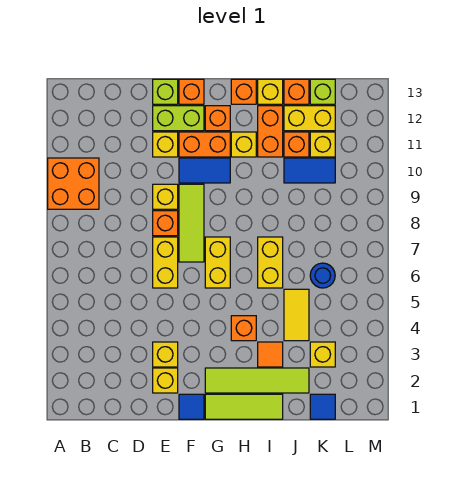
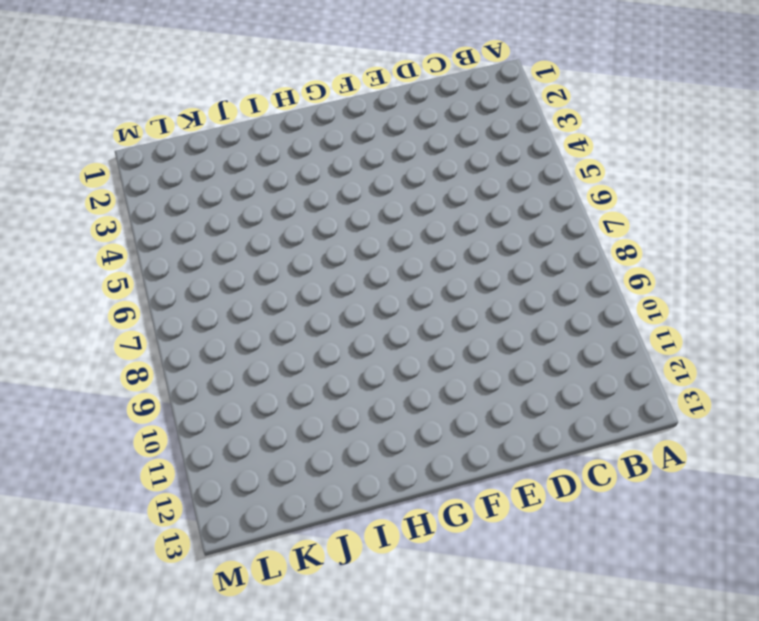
none -> orange brick A9:B10 level 1
none -> yellow brick E2 level 1
none -> yellow brick E3 level 1
none -> yellow brick E6:E7 level 1

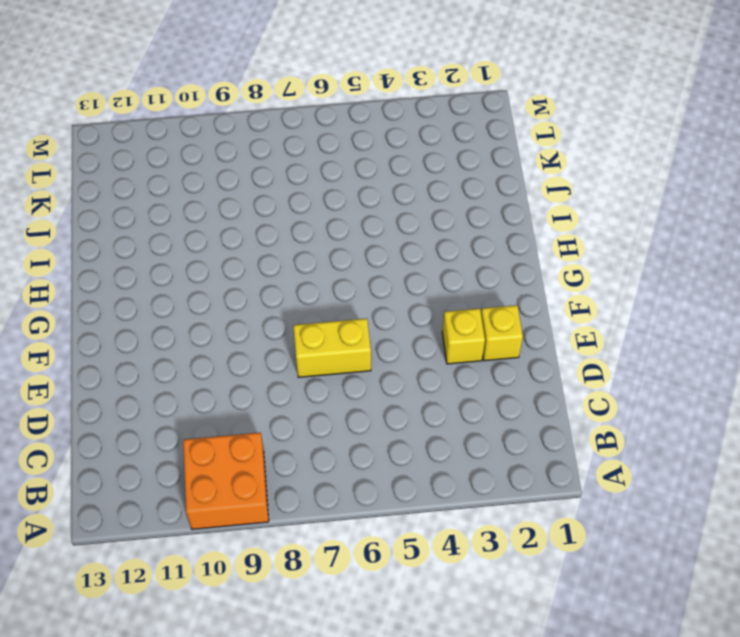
none -> orange brick E8 level 1
none -> yellow brick E9 level 1
none -> yellow brick E11 level 1
none -> lime brick E12:F12 level 1

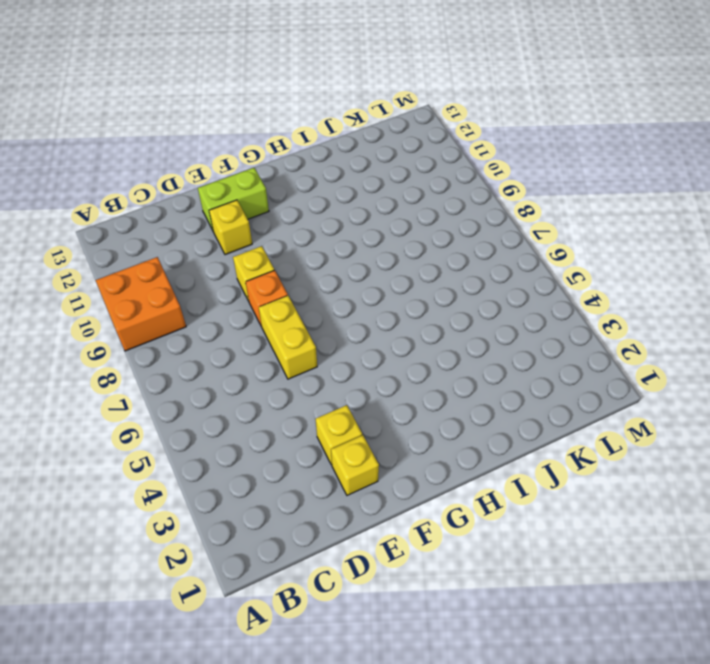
none -> lime brick E13 level 1
none -> blue tile F1 level 1
none -> lime tile F7:F9 level 1
none -> blue tile F10:G10 level 1

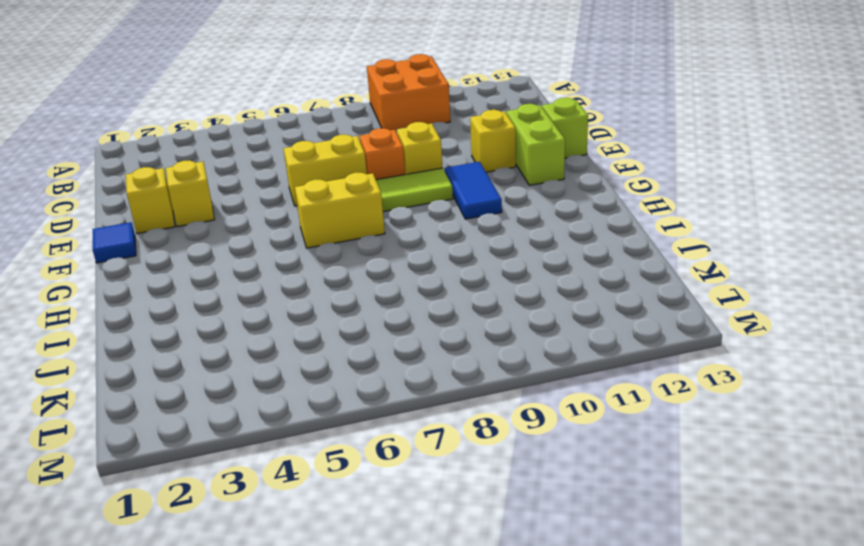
none -> orange brick F11:G11 level 1
none -> orange brick F13 level 1
none -> lime tile G1:I1 level 1
none -> lime tile G2:J2 level 1

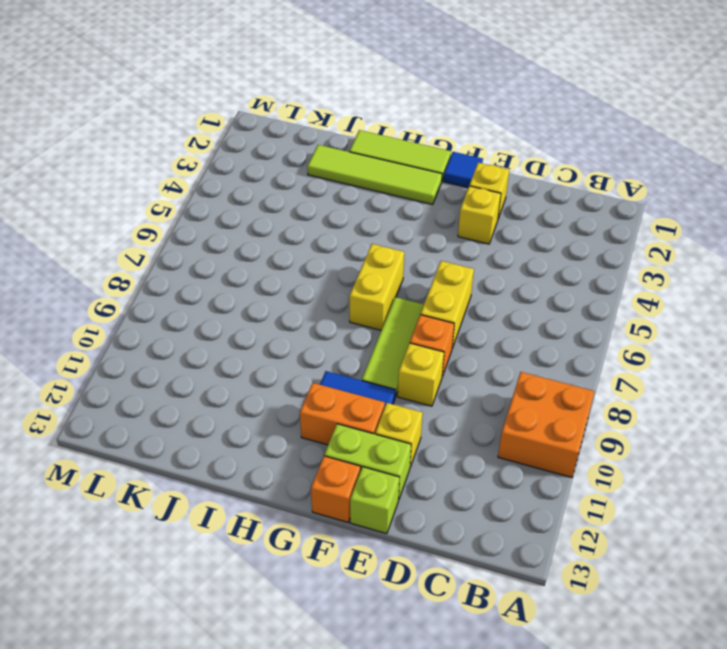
none -> orange brick G12 level 1
none -> orange brick H4 level 1
none -> yellow brick H11 level 1
none -> orange brick H13 level 1

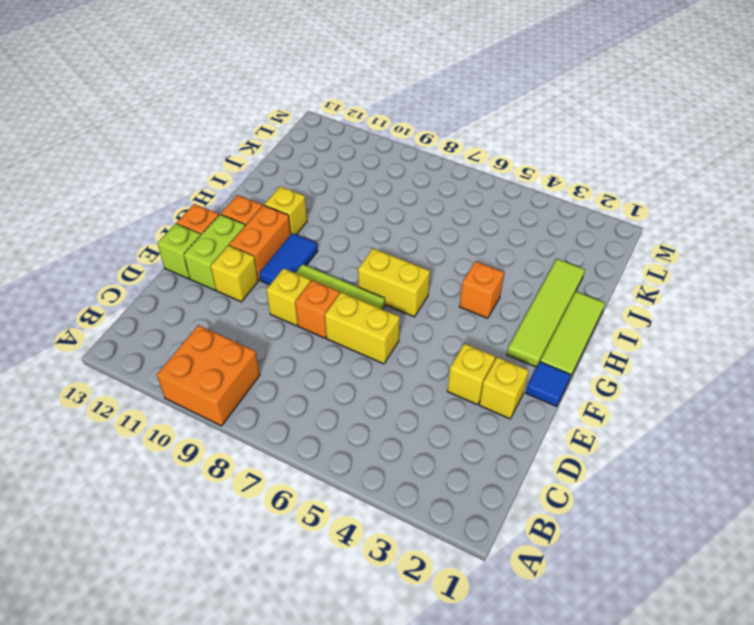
none -> orange brick H13 level 1
none -> orange tile I3 level 1
none -> yellow brick I6:I7 level 1
none -> orange brick I11:I12 level 1

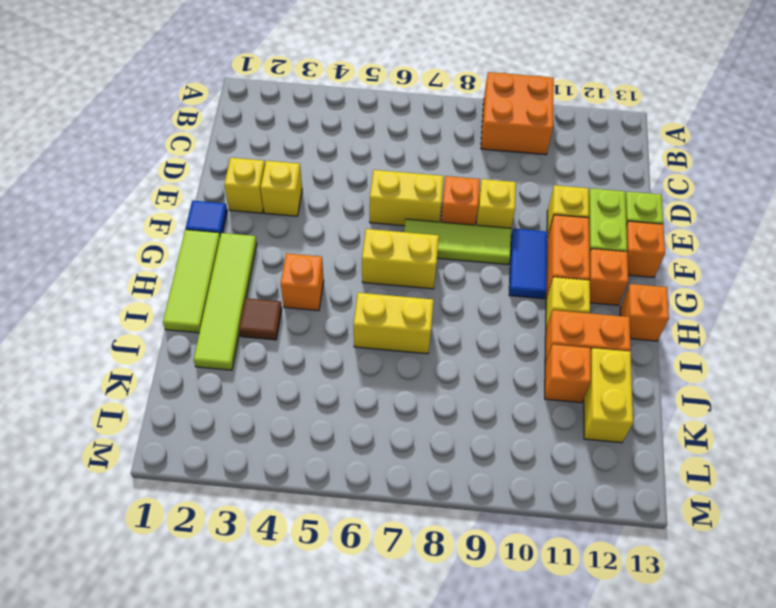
brown tile I3 level 1 -> orange tile I3 level 1
none -> yellow brick I13 level 1
none -> yellow tile J4:J5 level 1
none -> blue tile J10:K10 level 1
none -> orange brick J13 level 1

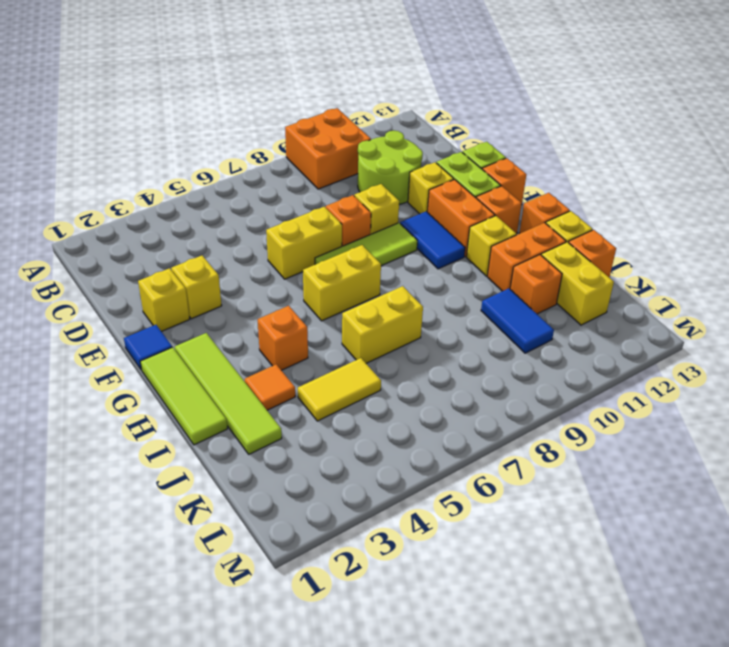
lime round brick C10:D11 level 1 -> none
none -> blue tile K1 level 1
none -> yellow brick K3 level 1
none -> blue round brick K6 level 1
none -> yellow brick K11 level 1

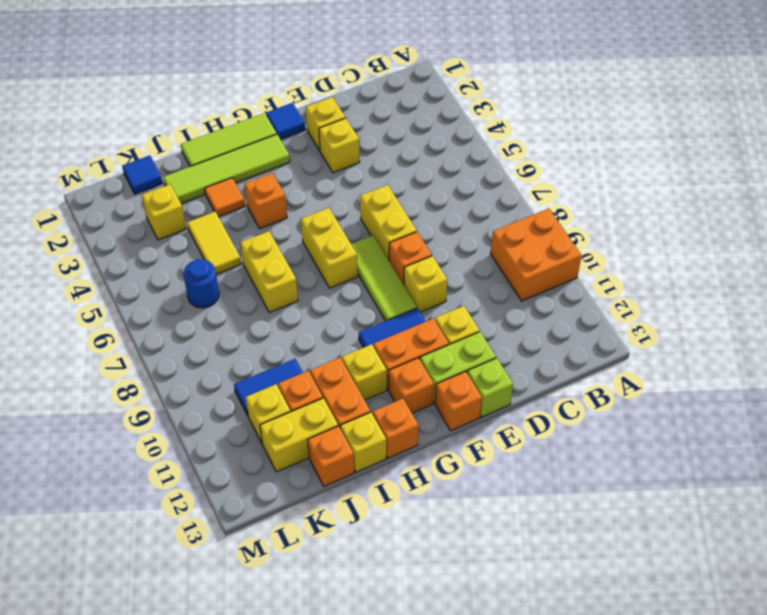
none -> lime brick K13 level 1

